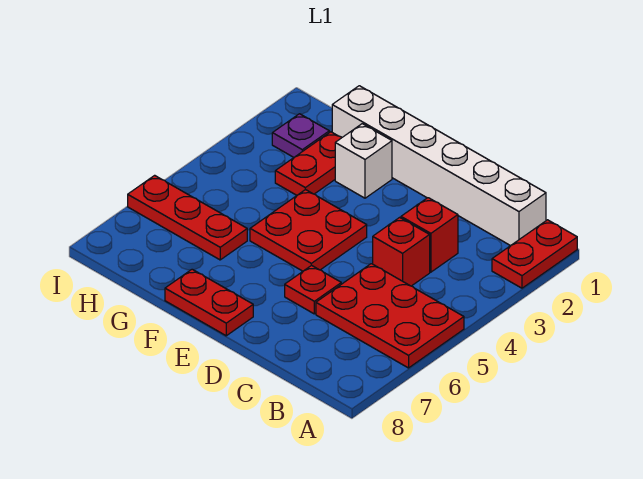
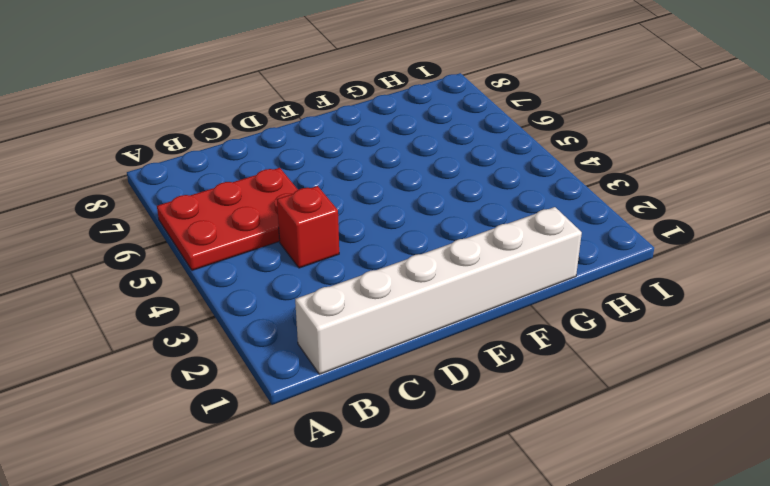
none -> red plate A1:A2 level 1
none -> red brick C3 level 1
none -> red plate D6 level 1

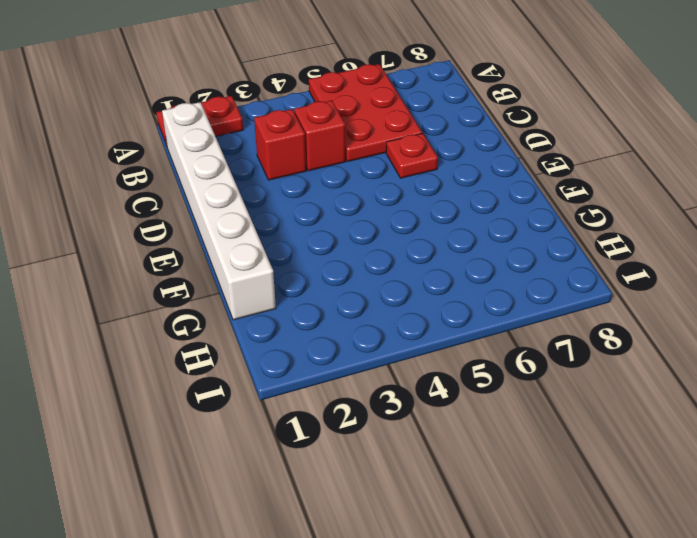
none -> red plate E4:F5 level 1
none -> red plate E8:F8 level 1
none -> white brick F2 level 1

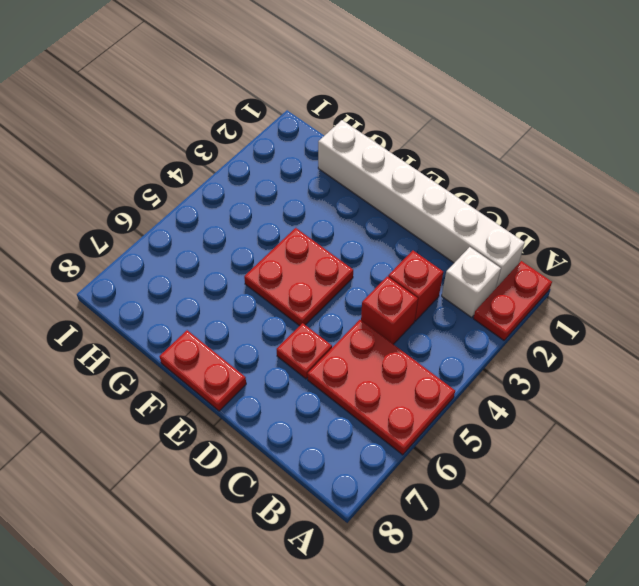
white brick B2 level 1 -> white brick F2 level 1
none -> red plate G2:G3 level 1
none -> red plate G6:I6 level 1
none -> purple plate H2 level 1

